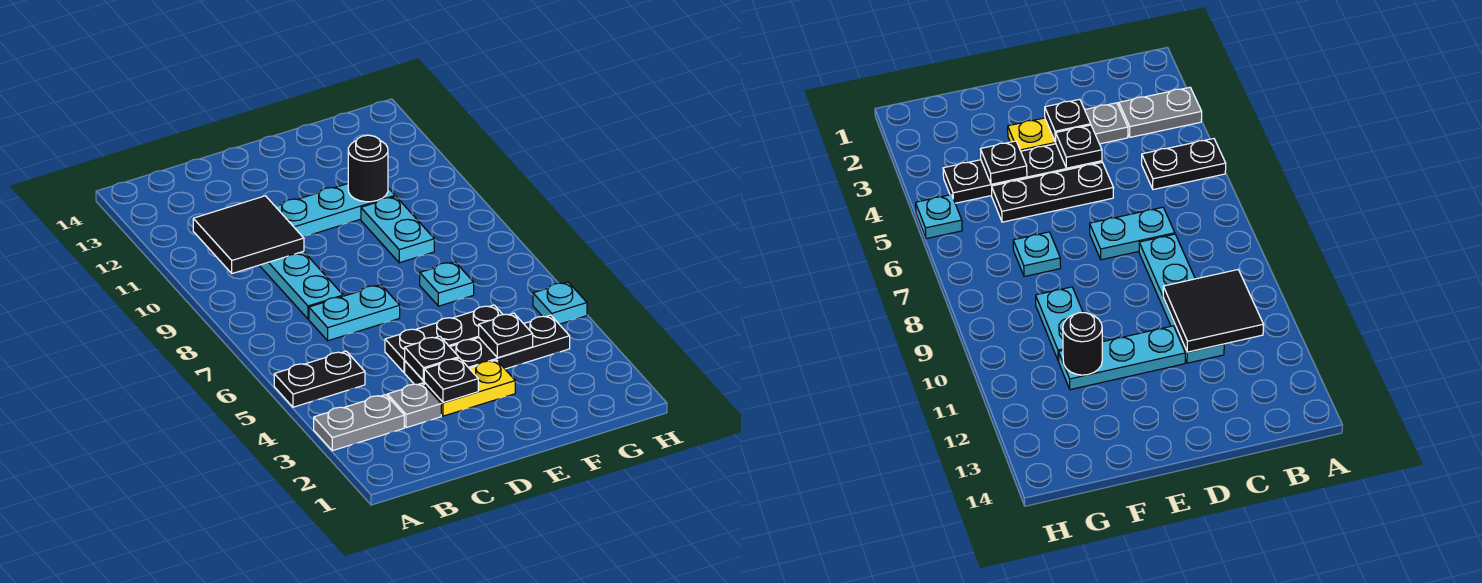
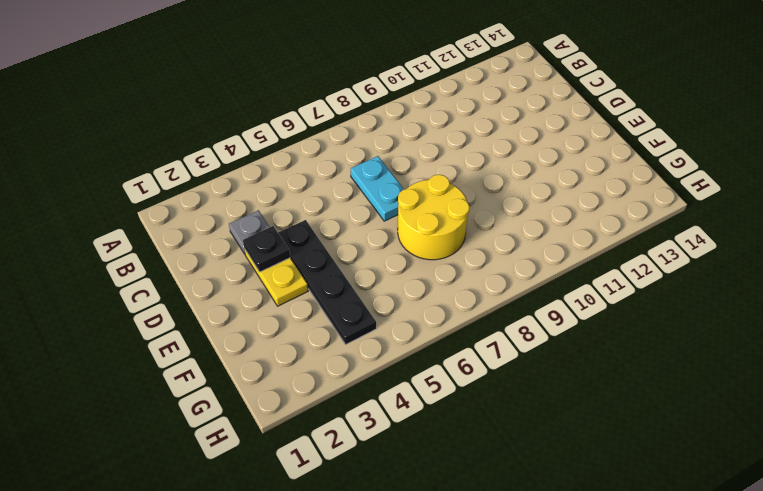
yellow round brick E7:F8 level 1 -> cyan plate F7 level 1
none -> grey plate A3:B3 level 1
none -> black plate A5:B5 level 1
none -> cyan plate C8:C11 level 1

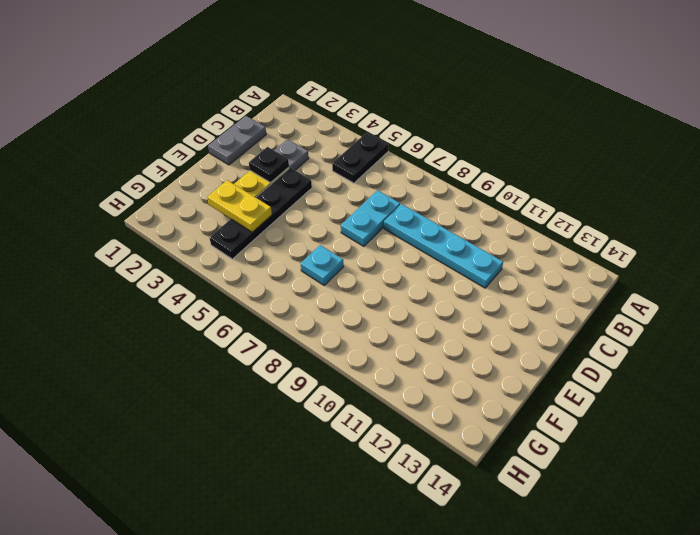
grey plate C1:D1 level 1 -> grey plate A3:B3 level 1
yellow plate F3:F4 level 2 -> black plate F4 level 2
none -> black plate D5:F5 level 1
none -> cyan plate D11:F11 level 1
none -> cyan plate F9:F10 level 1

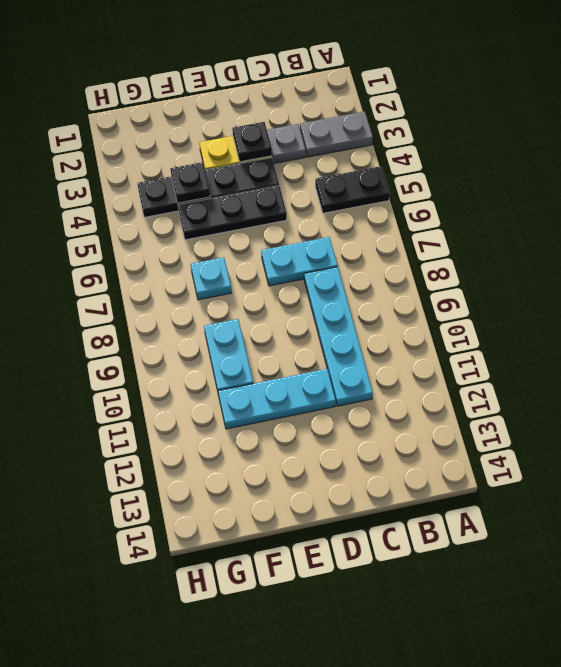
none -> cyan plate H5 level 1
none -> black tile B10:C11 level 2
none -> black plate D4 level 2

